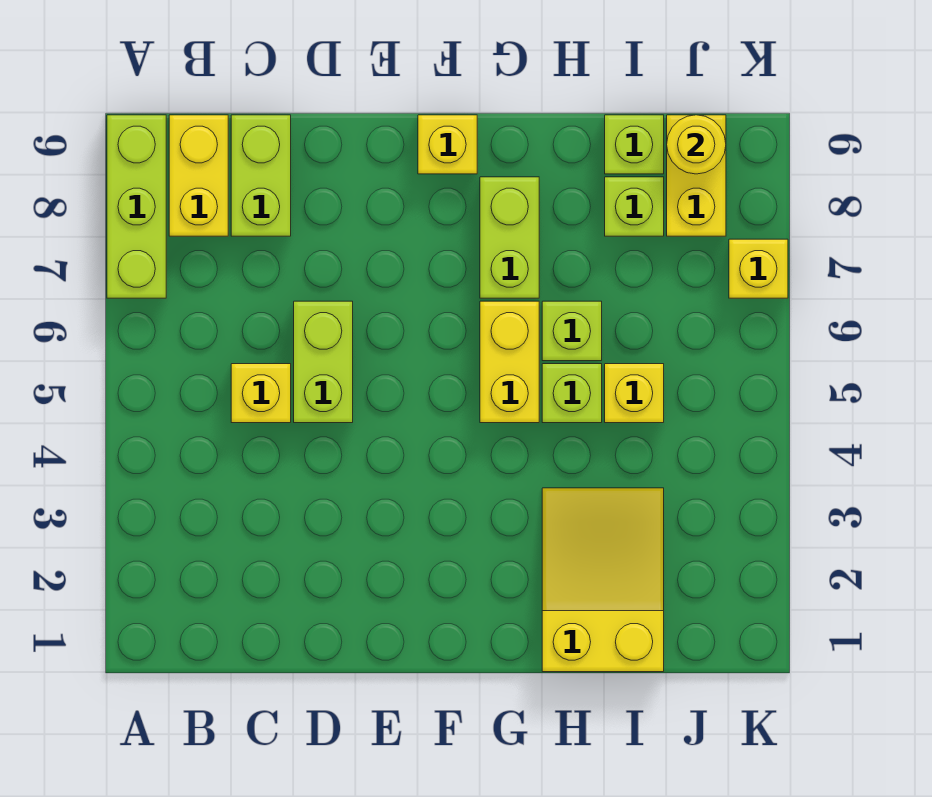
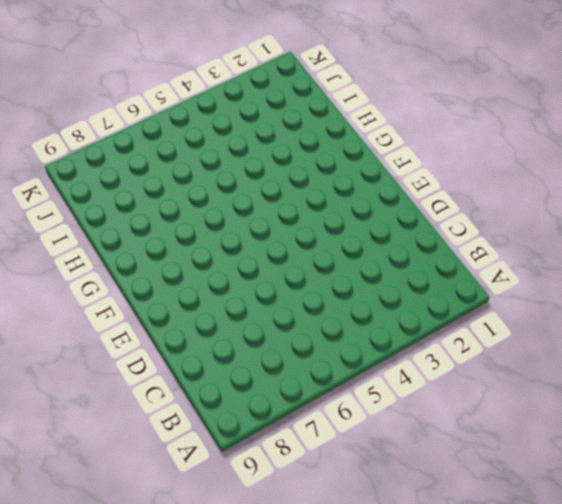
none -> lime brick A7:A9 level 1
none -> yellow brick B8:B9 level 1
none -> yellow brick C5 level 1

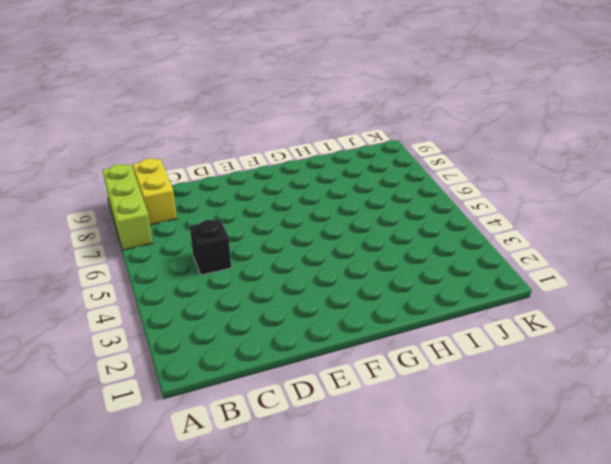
black brick C5 level 1 -> yellow brick C5 level 1
none -> lime brick C8:C9 level 1
none -> lime brick D5:D6 level 1
none -> yellow brick F9 level 1

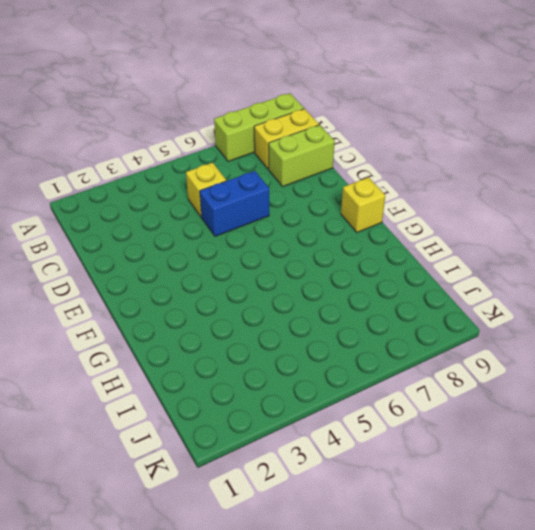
blue brick D5:D6 level 1 -> lime brick D5:D6 level 1
none -> yellow brick G5:G6 level 1
none -> lime brick G7:G8 level 1
none -> yellow slope H1:I3 level 1 top 1

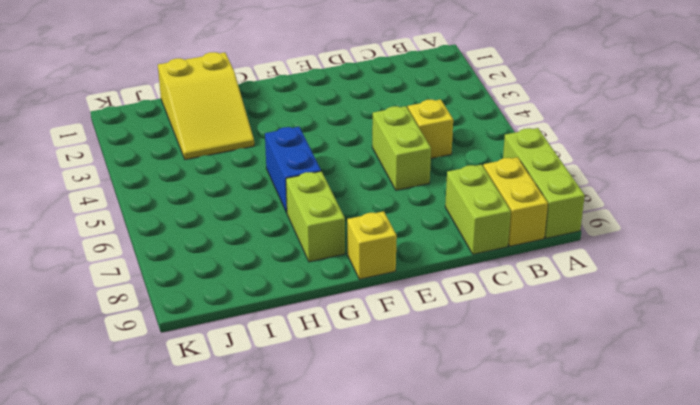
blue brick G5:G6 level 1 -> yellow brick G5:G6 level 1
none -> lime brick H5 level 1
none -> lime brick H6 level 1
none -> yellow brick I5 level 1

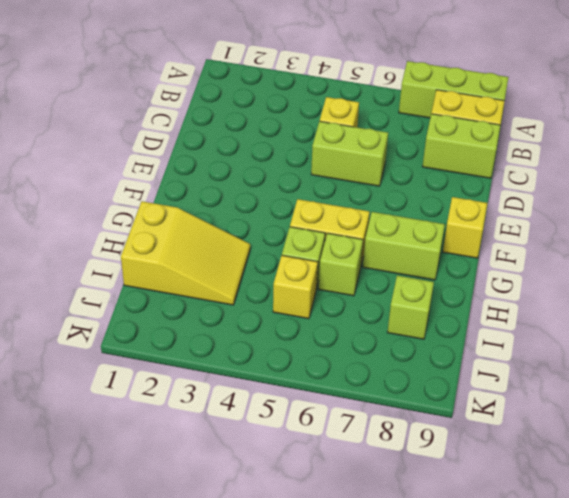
none -> lime brick I9 level 1
none -> yellow brick J8:J9 level 1
none -> yellow brick K7 level 1

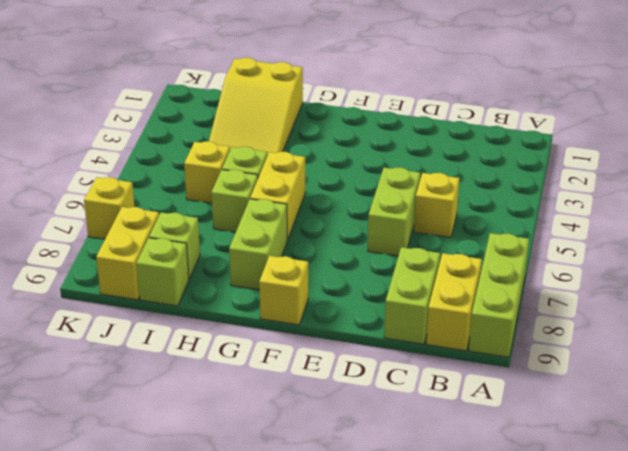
none -> yellow round brick J9 level 2

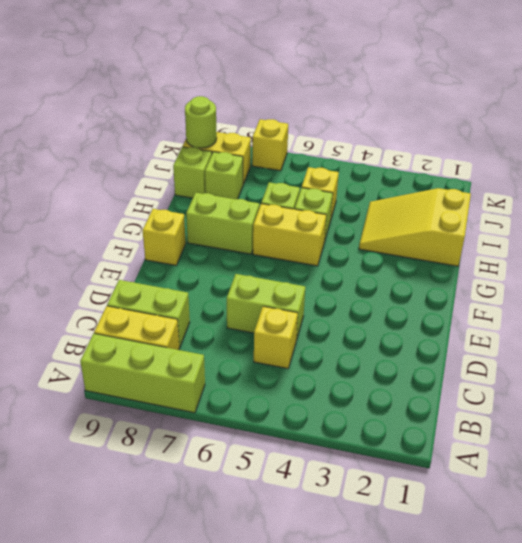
lime round brick J9 level 2 -> yellow round brick J9 level 2

